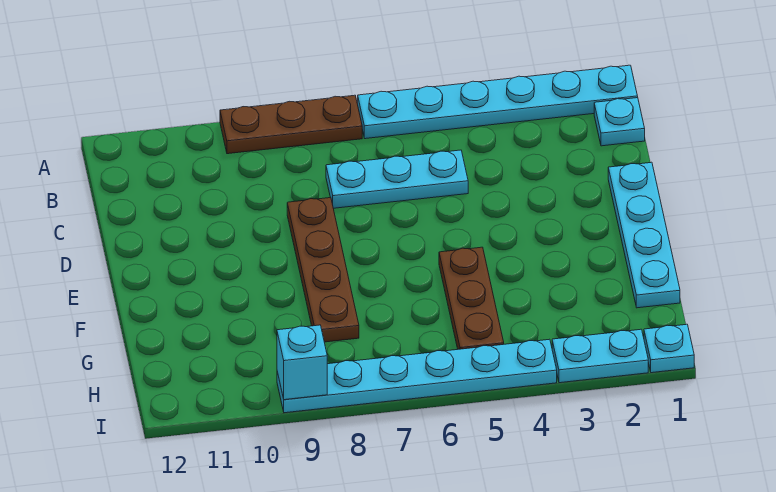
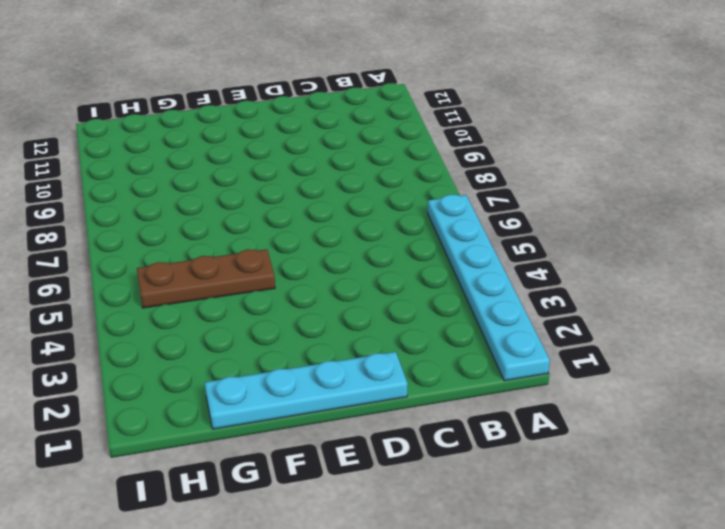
none -> brown plate A7:A9 level 1
none -> cyan plate B1 level 1

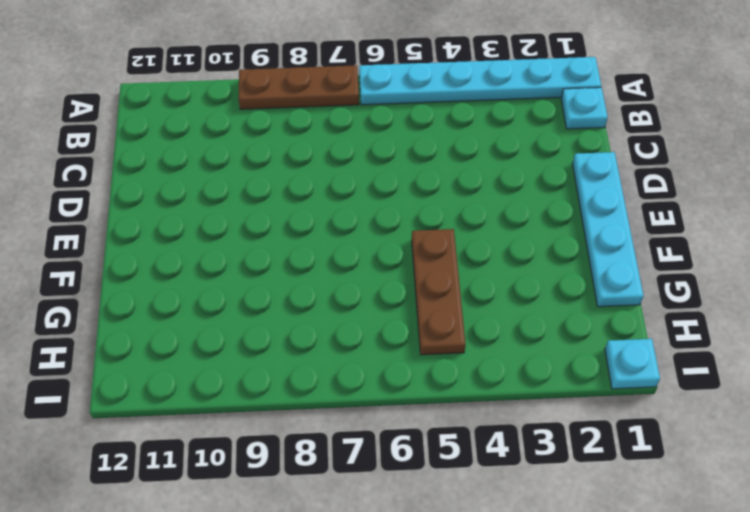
none -> cyan plate C5:C7 level 1
none -> brown plate D8:G8 level 1

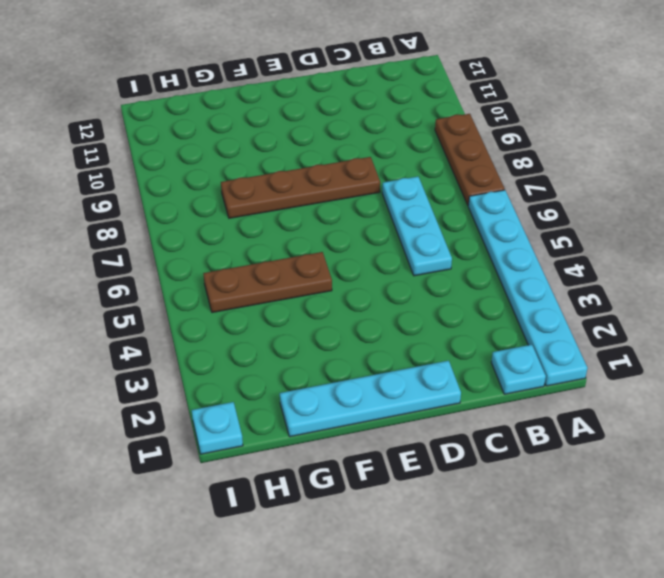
none -> cyan plate I2:I3 level 1
none -> cyan plate I4:I9 level 1

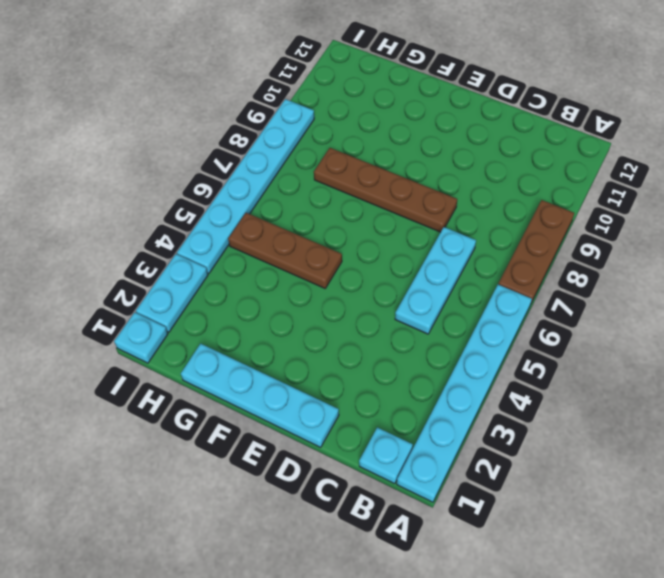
none -> cyan brick I9 level 2

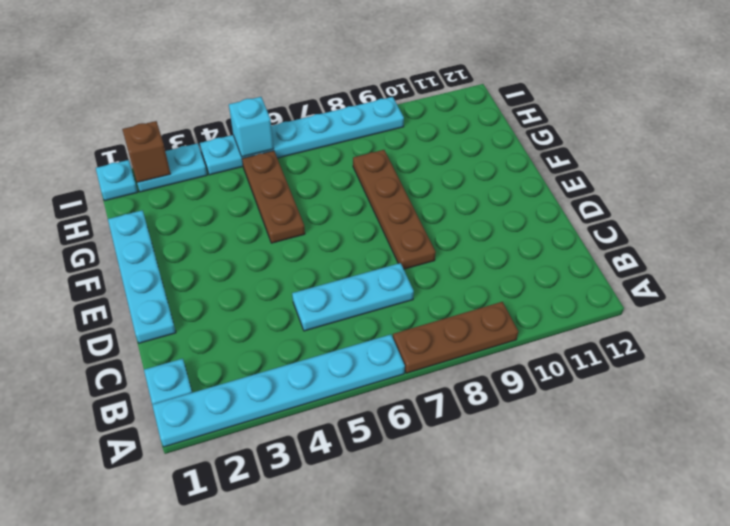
brown brick I2 level 2 -> none
cyan brick I5 level 2 -> cyan brick I9 level 2

